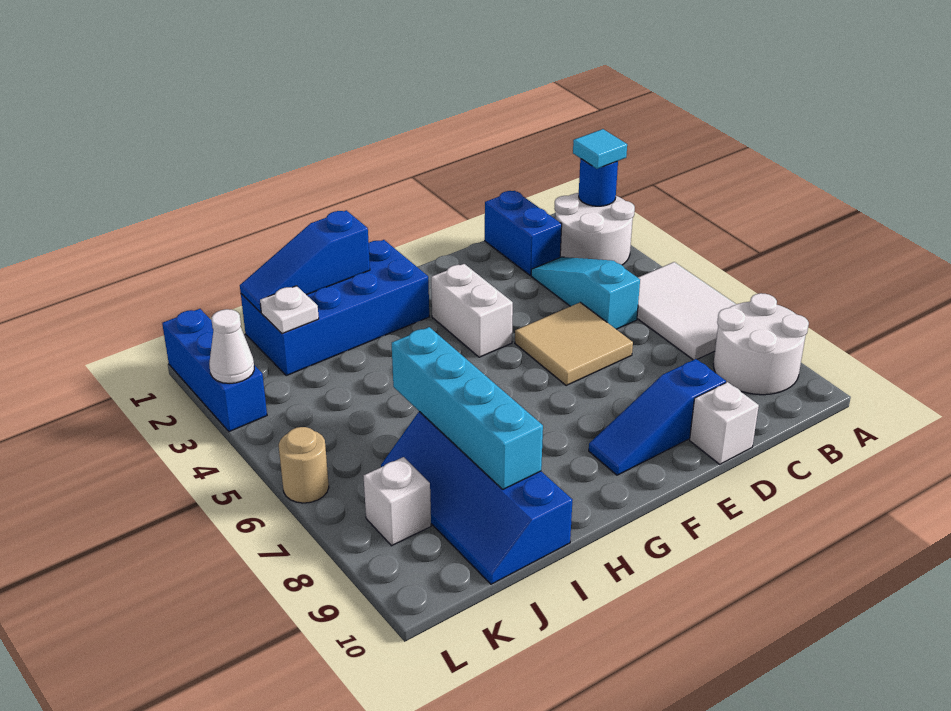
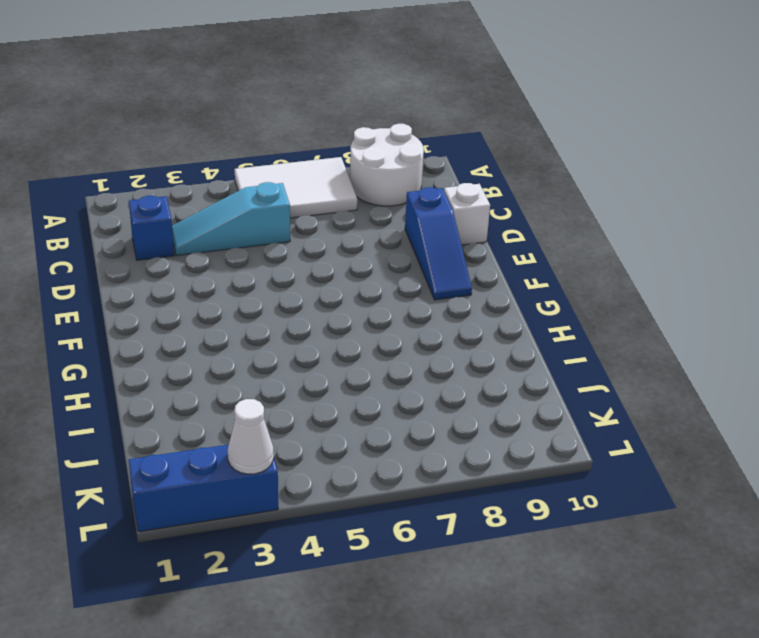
blue brick C2 level 1 -> blue brick C1:C2 level 1
none -> white round brick A2:B3 level 1
none -> tan tile D5:E6 level 1
none -> white brick F3:F4 level 1

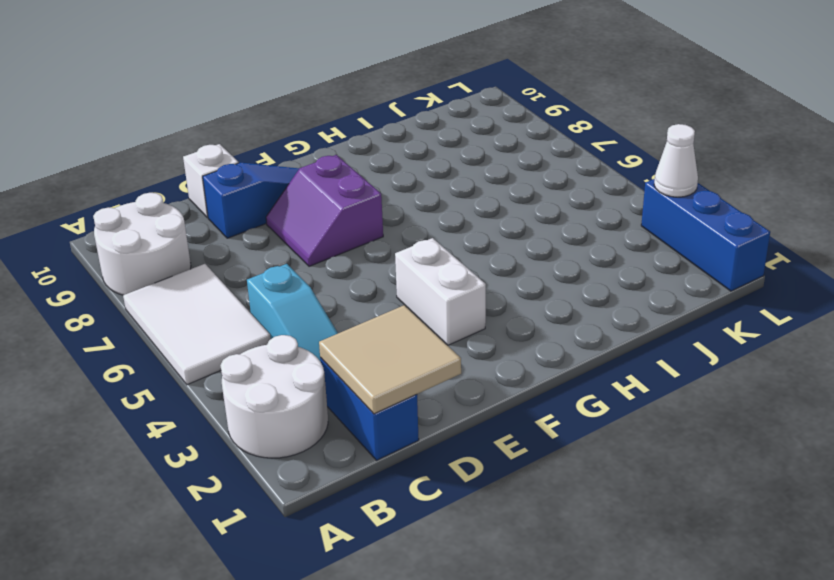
tan tile C1:D2 level 2 -> tan tile D5:E6 level 1
purple slope E7:F8 level 1 top F -> none
none -> blue brick G1:J2 level 1
none -> blue slope I7:J10 level 1 top I
none -> white brick K8 level 1

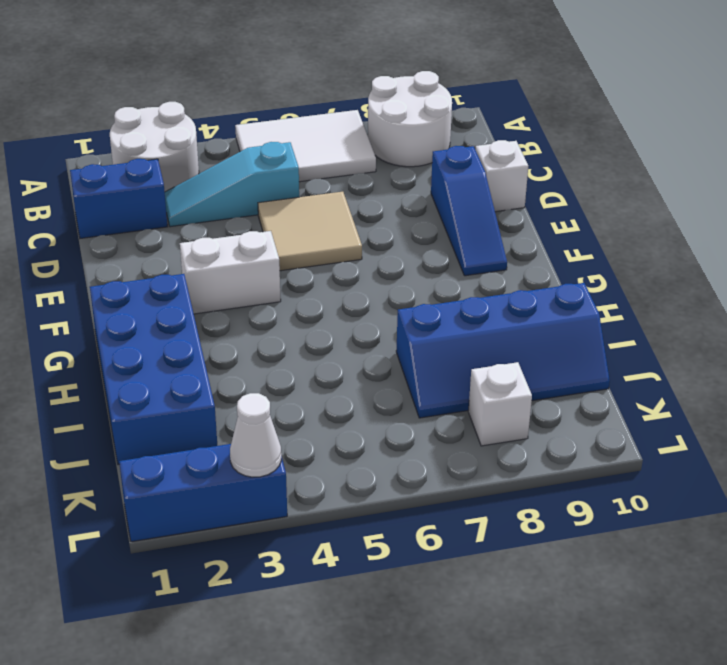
none -> tan round brick L6 level 1
none -> blue round brick A2 level 2
none -> blue slope H1:J1 level 2 top H

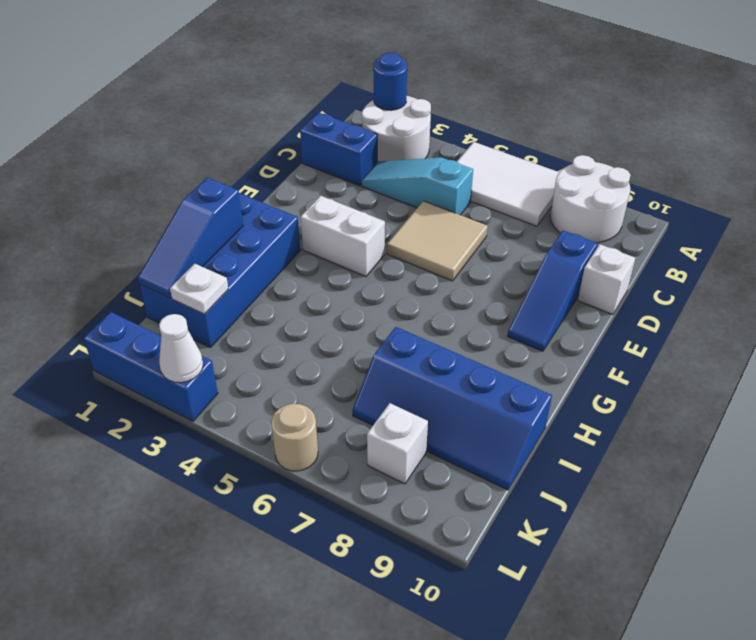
none -> cyan brick I6:I9 level 2
none -> cyan tile A2 level 3

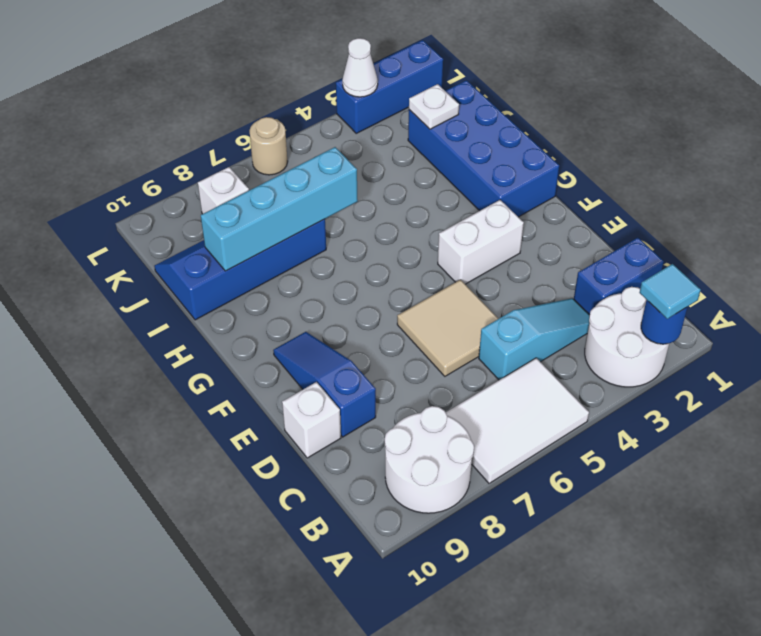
none -> blue slope H1:J1 level 2 top H

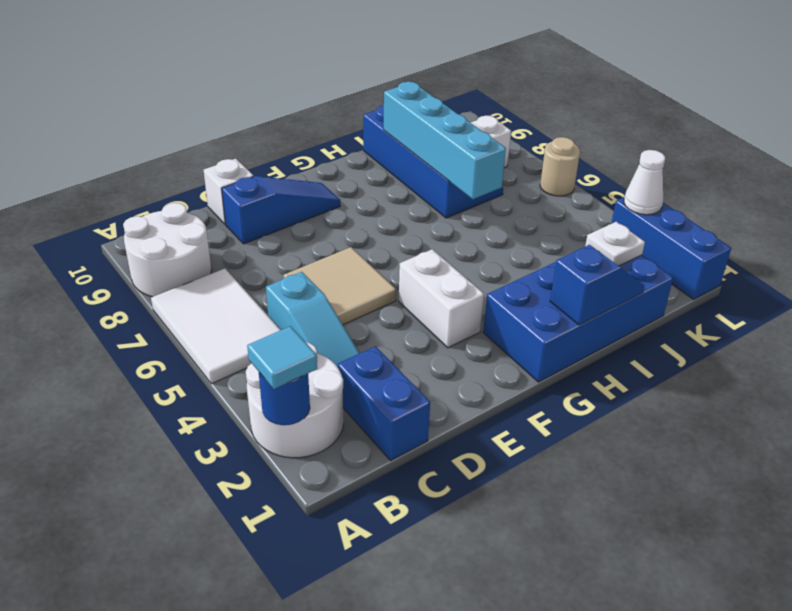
blue slope H1:I1 level 2 top H -> blue slope H1:J1 level 2 top H

